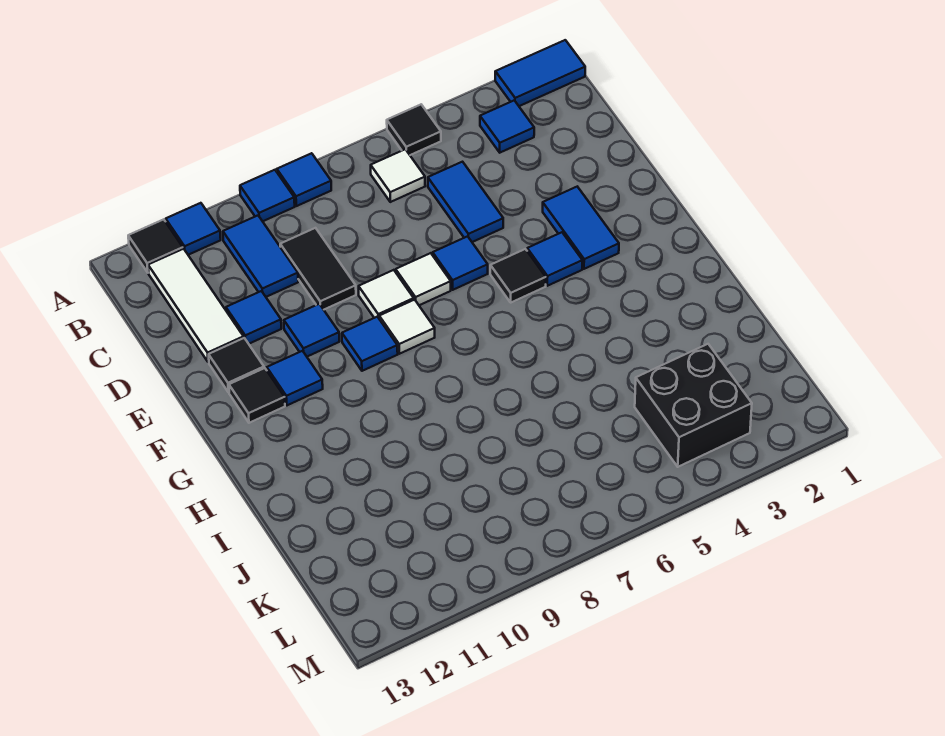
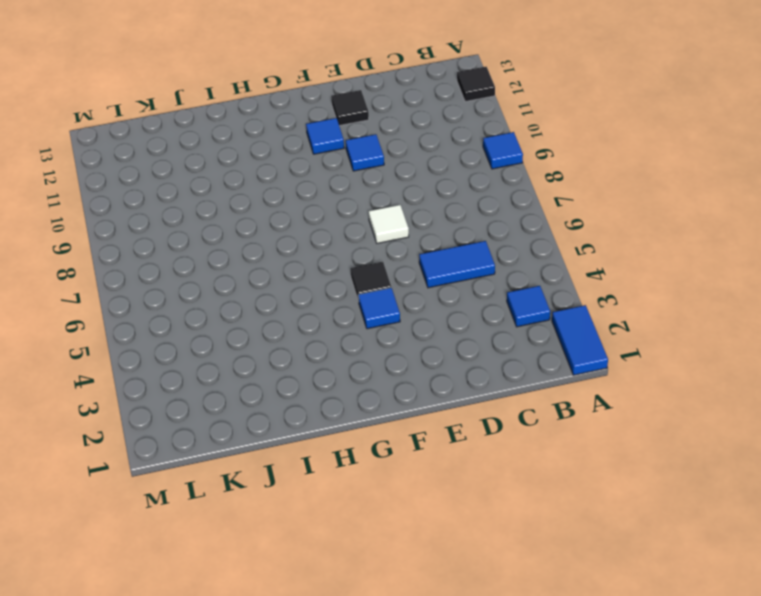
none -> black tile A5 level 1
none -> blue tile A8 level 1
none -> blue tile A11 level 1

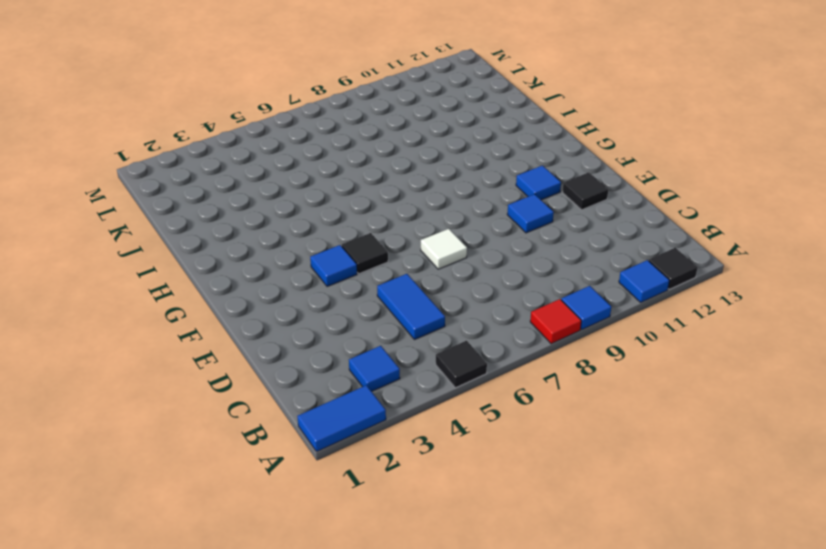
red tile A8 level 1 -> blue tile A8 level 1
none -> white tile B6 level 1
none -> blue tile B10:C10 level 1
none -> white tile B12:D12 level 1

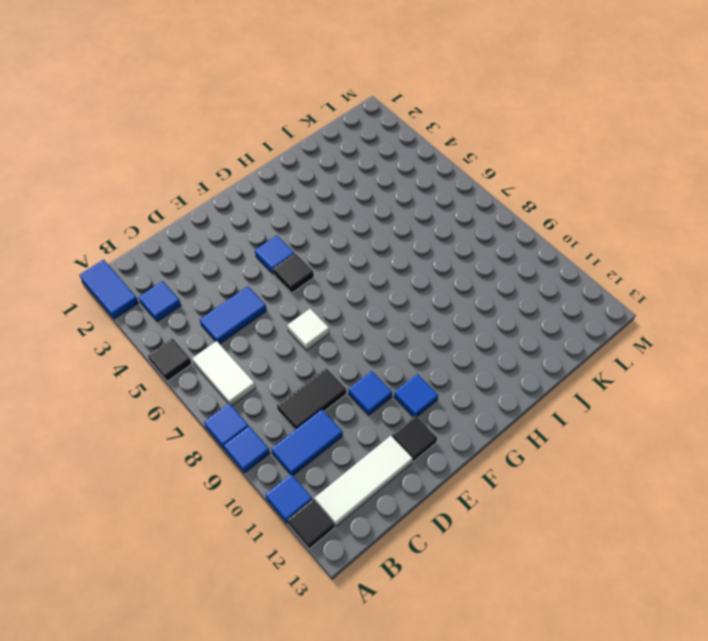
white tile B6:B7 level 1 -> white tile B6 level 1
none -> blue tile D11 level 1
none -> blue tile E3:F3 level 1
none -> blue tile E6 level 1

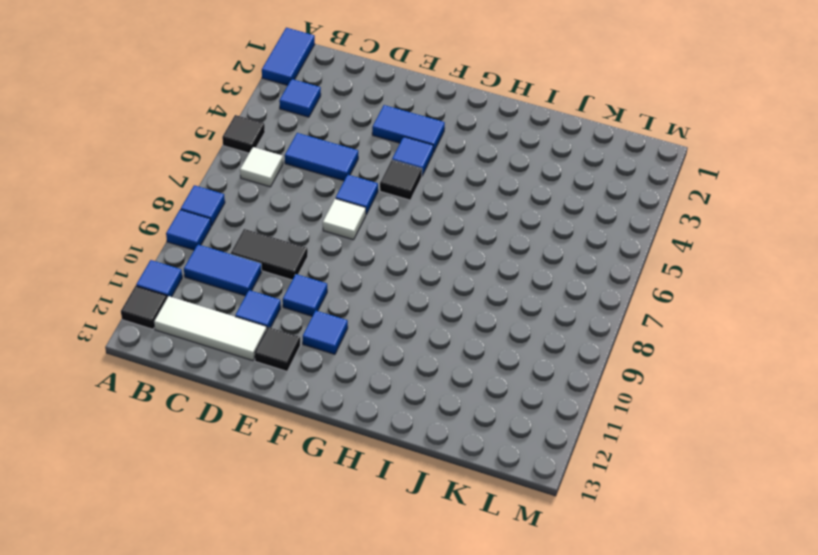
none -> white tile E8 level 1
none -> white tile F8 level 1
none -> blue tile F9 level 1

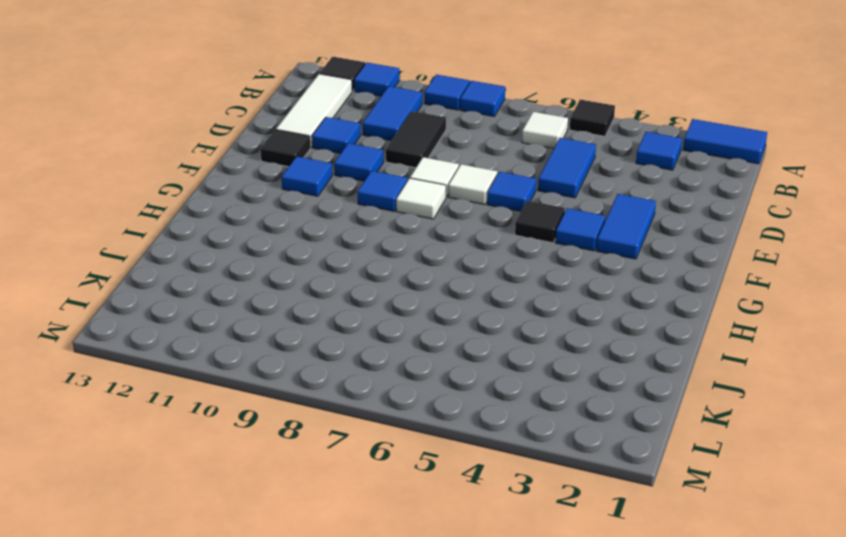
none -> black tile F12 level 1
none -> black brick K3:L4 level 1

